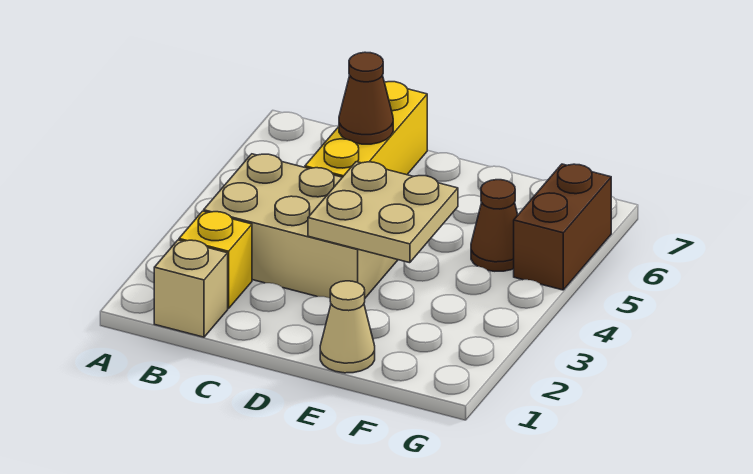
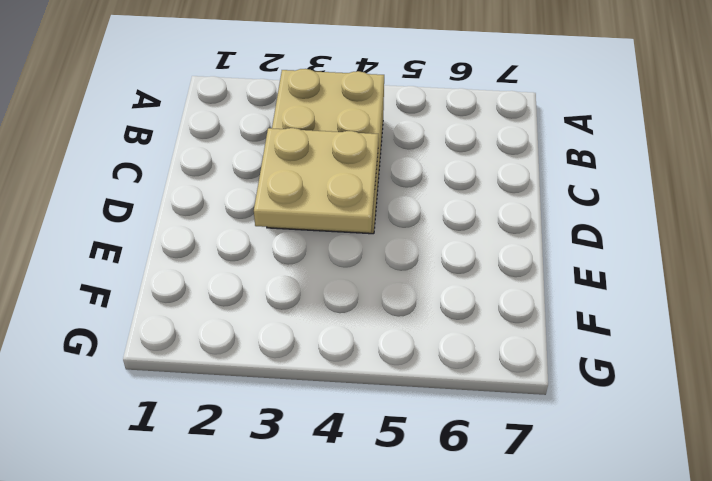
none -> tan brick B1 level 1
none -> yellow brick B2 level 1

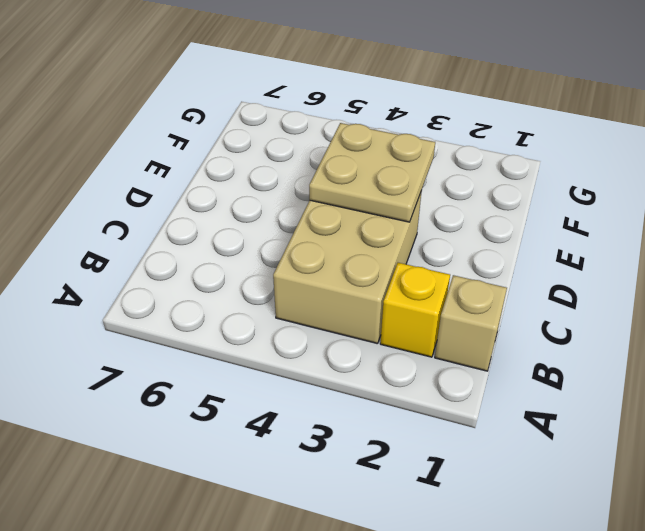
none -> yellow brick C5:C7 level 1
none -> tan cone E1 level 1

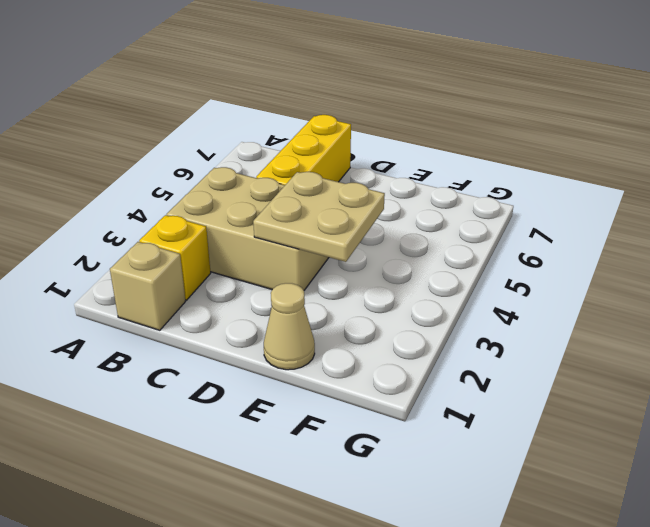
none -> brown cone F5 level 1
none -> brown brick G5:G6 level 1

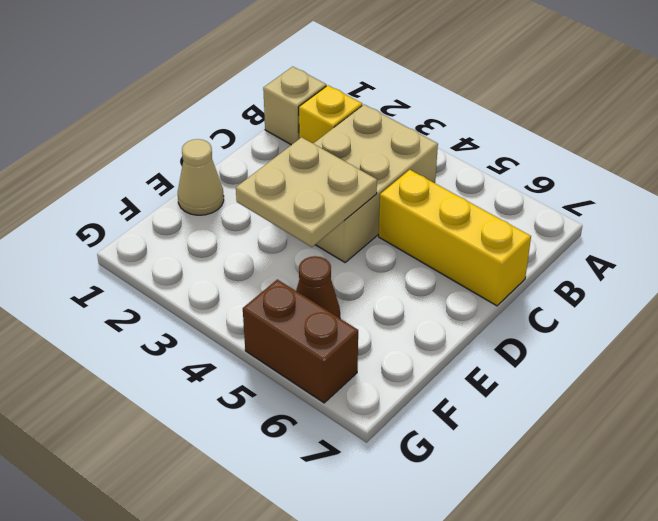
none -> brown cone C6 level 2

